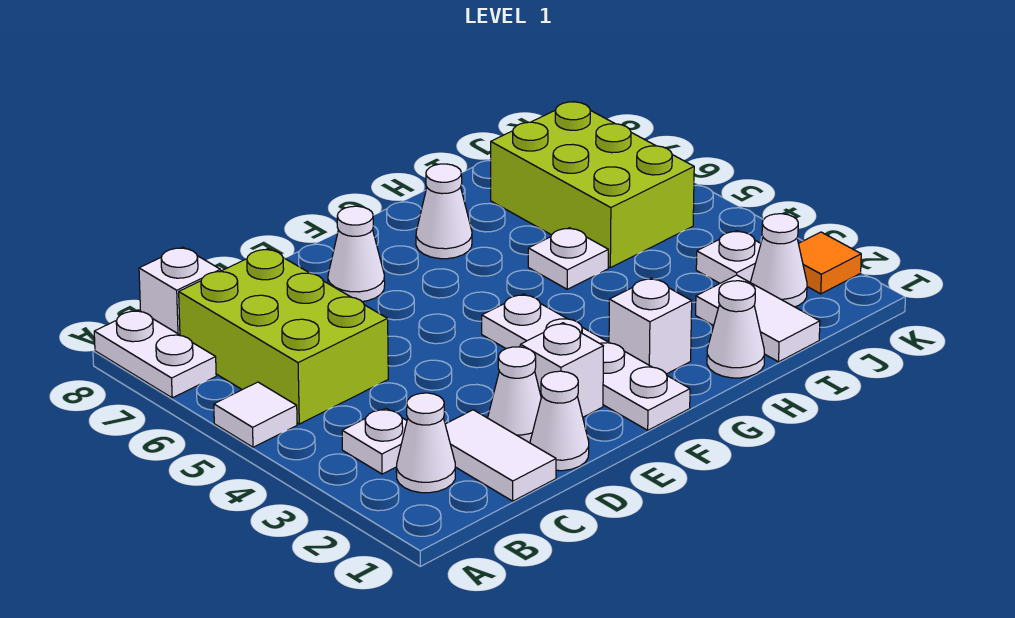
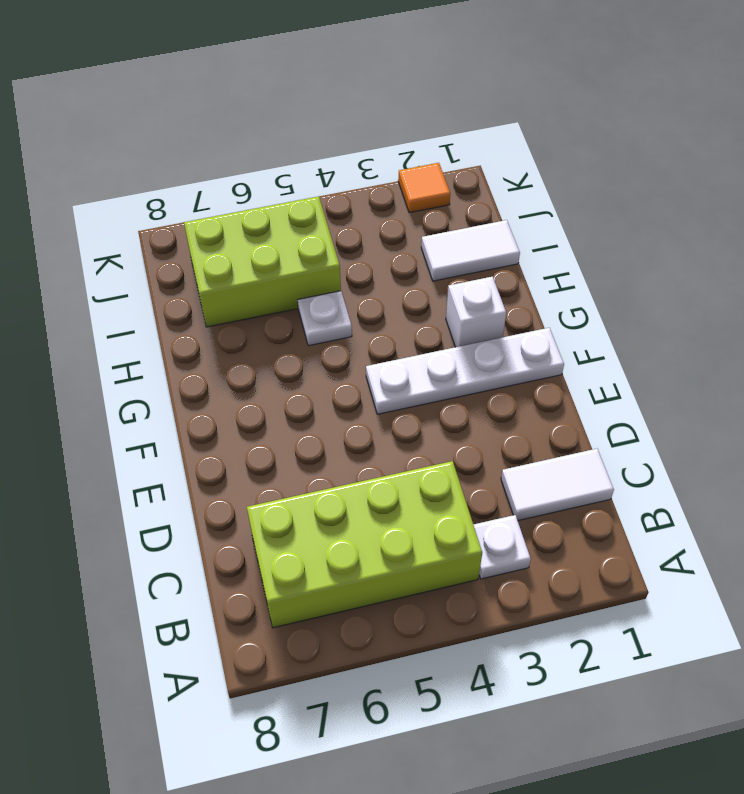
lime brick B4:C7 level 1 -> lime brick B5:C7 level 1
none -> white tile A5 level 1
none -> white plate A7:A8 level 1
none -> white cone B2 level 1

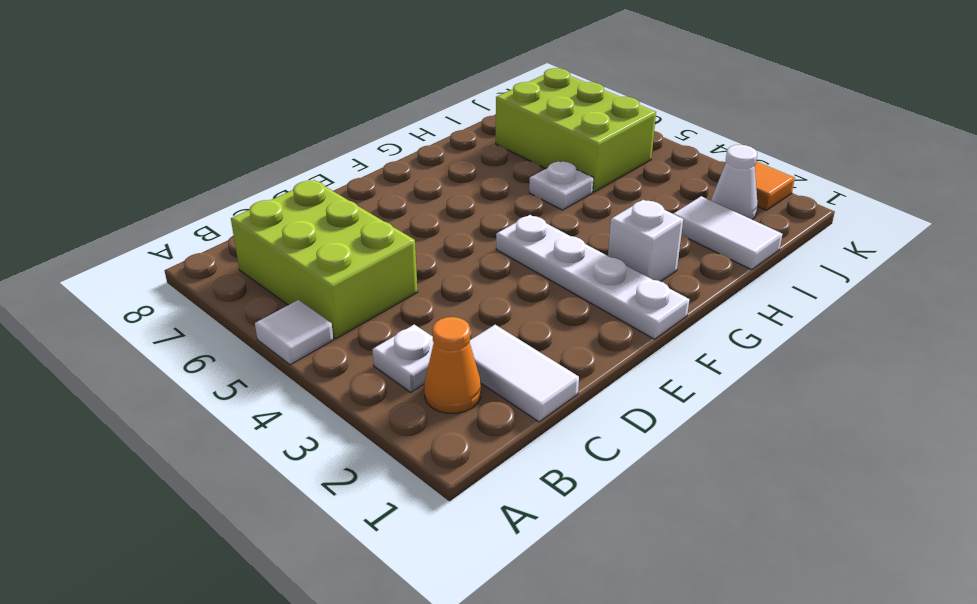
orange cone B2 level 1 -> white cone B2 level 1
none -> white plate A7:A8 level 1
none -> white brick B8 level 1
none -> white cone D1 level 1

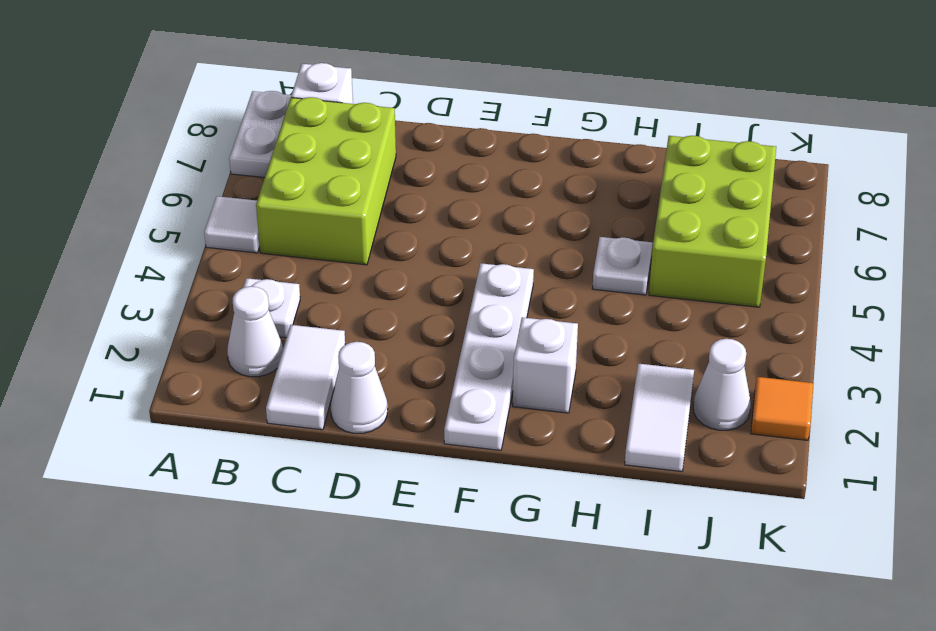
none -> white cone D2 level 1
none -> white brick E2 level 1
none -> white cone E7 level 1

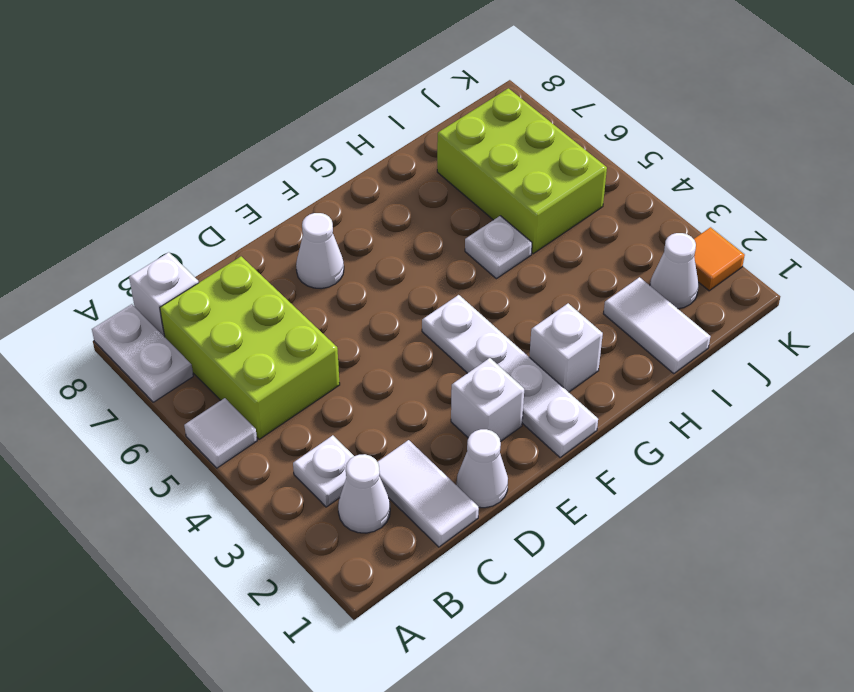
none -> white cone D2 level 1
none -> white cone G7 level 1
none -> white cone H1 level 1

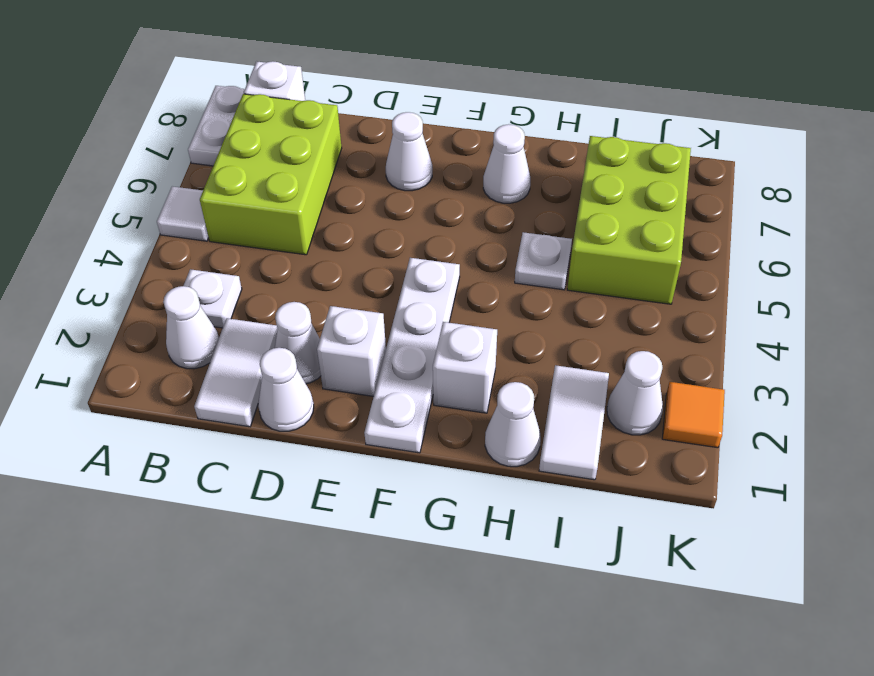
none -> white plate J3 level 1

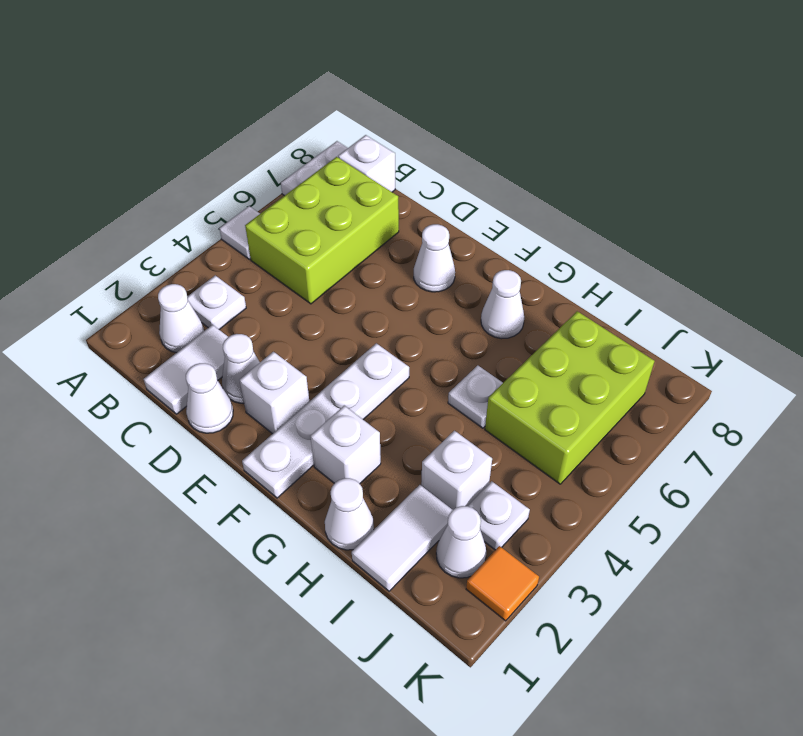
white brick I3 level 1 -> none

